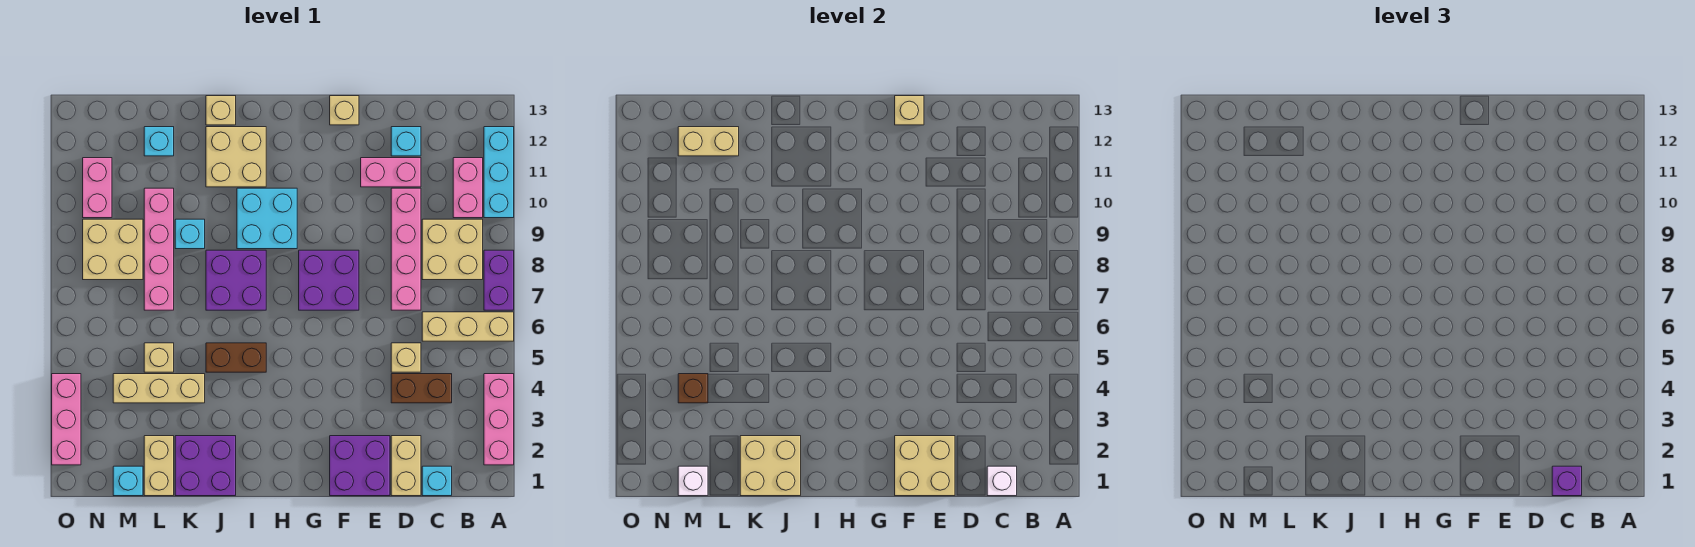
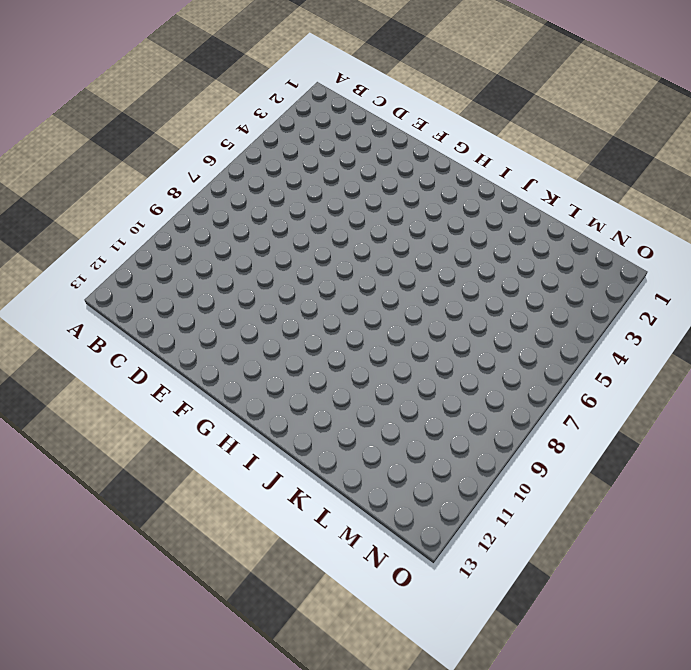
none -> pink brick A2:A4 level 1
none -> tan brick A6:C6 level 1
none -> purple brick A7:A8 level 1
none -> cyan brick A10:A12 level 1

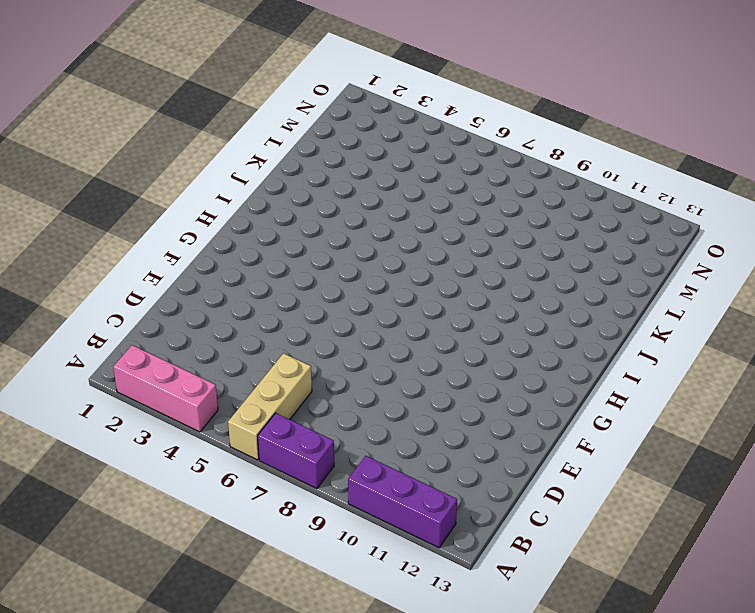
purple brick A10:A12 level 1 -> cyan brick A10:A12 level 1
none -> tan brick B8:C9 level 1
none -> pink brick B10:B11 level 1
none -> cyan brick C1 level 1
none -> brown brick C4:D4 level 1

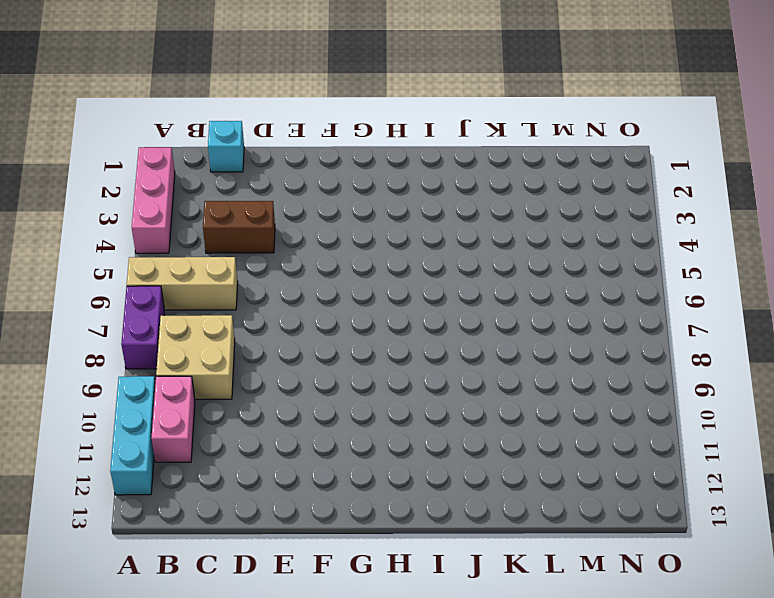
none -> tan brick D1:D2 level 1
none -> tan brick D5 level 1
none -> pink brick D7:D10 level 1
none -> pink brick D11:E11 level 1

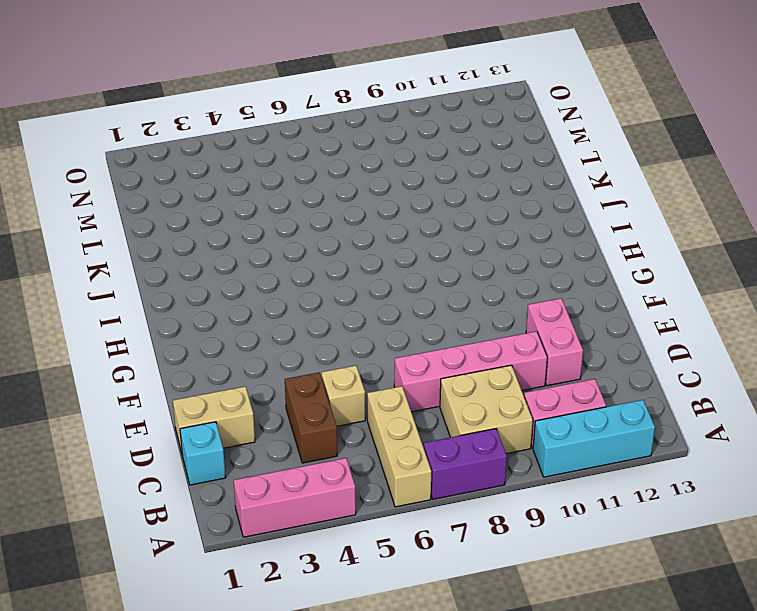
none -> cyan brick D12 level 1
none -> purple brick E1:F2 level 1
none -> purple brick F7:G8 level 1
none -> tan brick F13 level 1

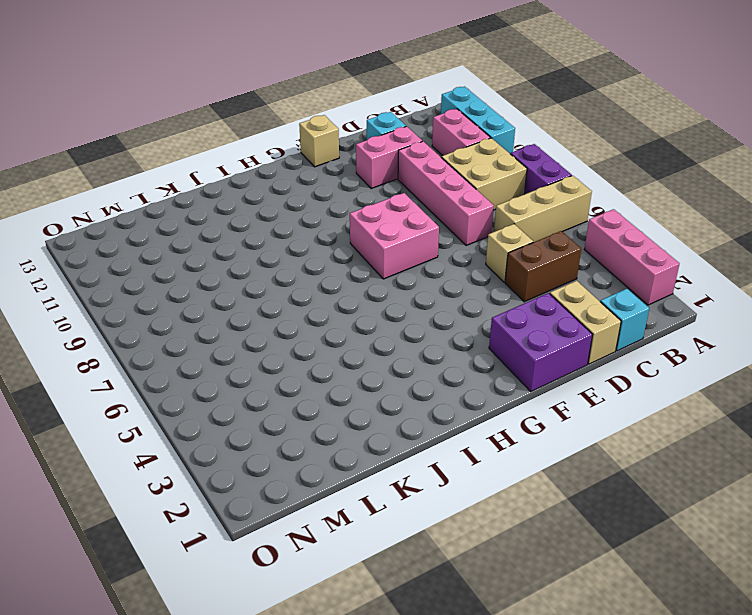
pink brick F7:G8 level 1 -> purple brick F7:G8 level 1
none -> cyan brick H9:I10 level 1
none -> brown brick I5:J5 level 1
none -> purple brick I7:J8 level 1
none -> tan brick I11:J12 level 1

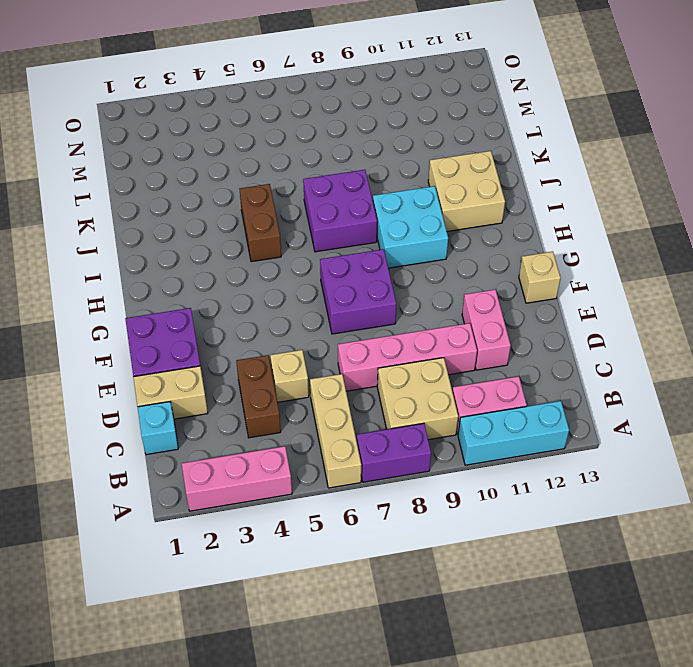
none -> cyan brick D12 level 1
none -> purple brick J1:K2 level 1
none -> tan brick J13 level 1
none -> tan brick K4:M4 level 1

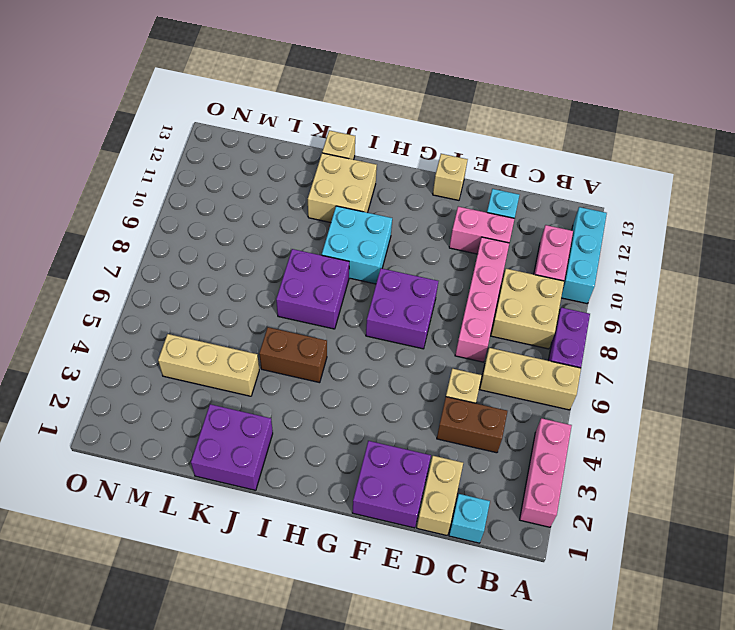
none -> cyan brick K9 level 1
none -> tan brick L1:L2 level 1
none -> tan brick L5 level 1
none -> pink brick L7:L10 level 1

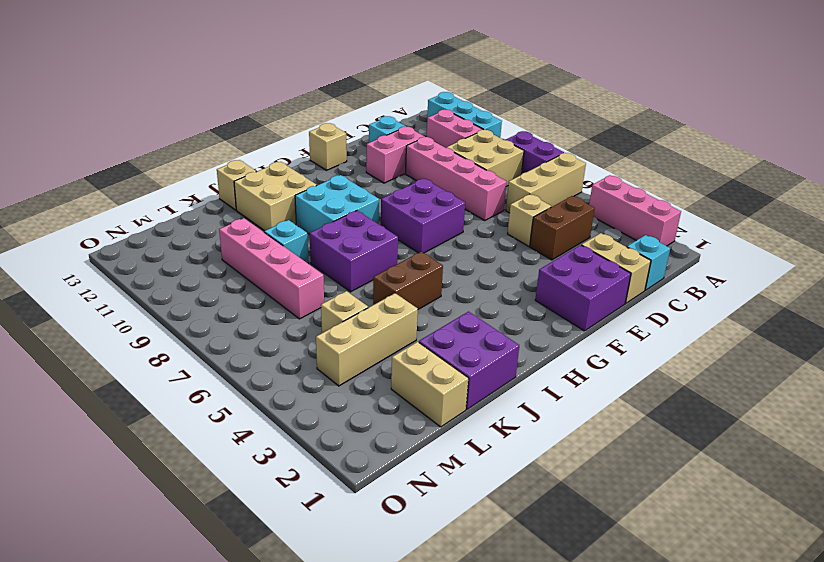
none -> cyan brick L12 level 1
none -> cyan brick M1 level 1
none -> tan brick M8:N9 level 1
none -> pink brick N10:N11 level 1

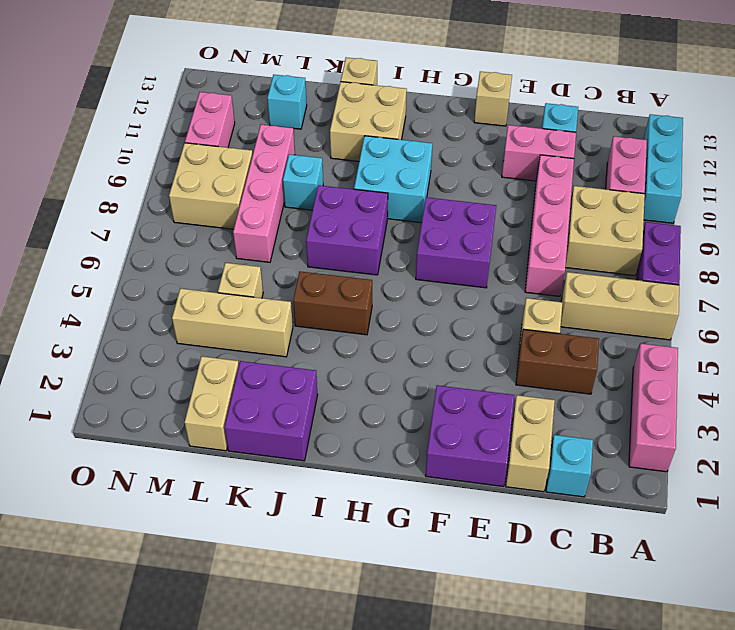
none -> cyan brick M1 level 1
none -> pink brick O2:O4 level 1
none -> white brick C1 level 2
none -> tan brick E1:F2 level 2

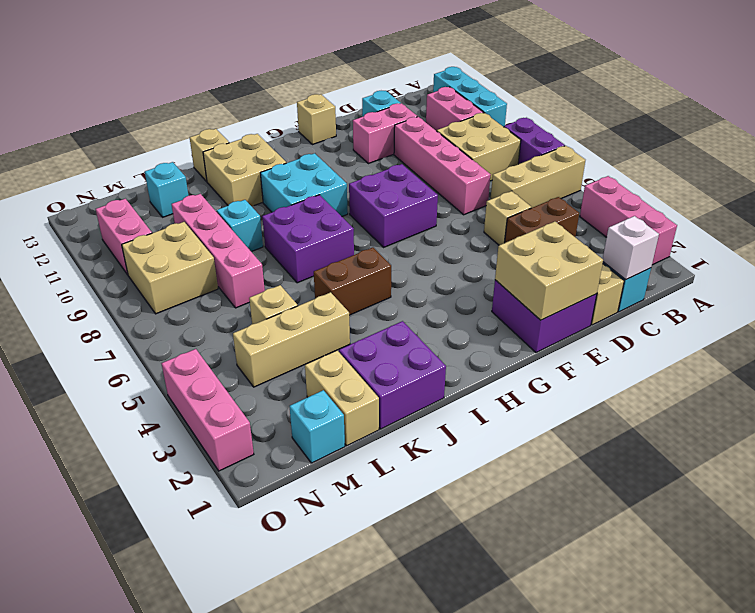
none -> tan brick F13 level 2
none -> tan brick J1:K2 level 2
none -> tan brick L12:M12 level 2
none -> white brick M1 level 2

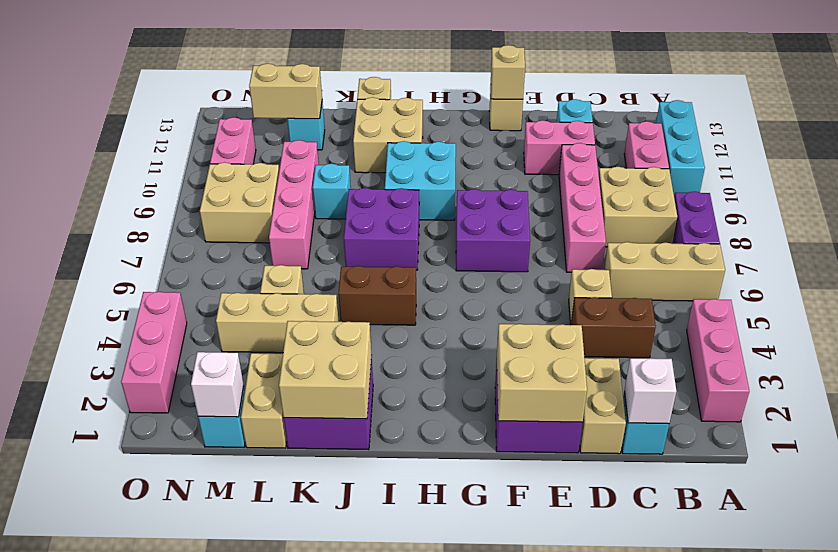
none -> brown brick M4 level 2
none -> purple brick C1 level 3

